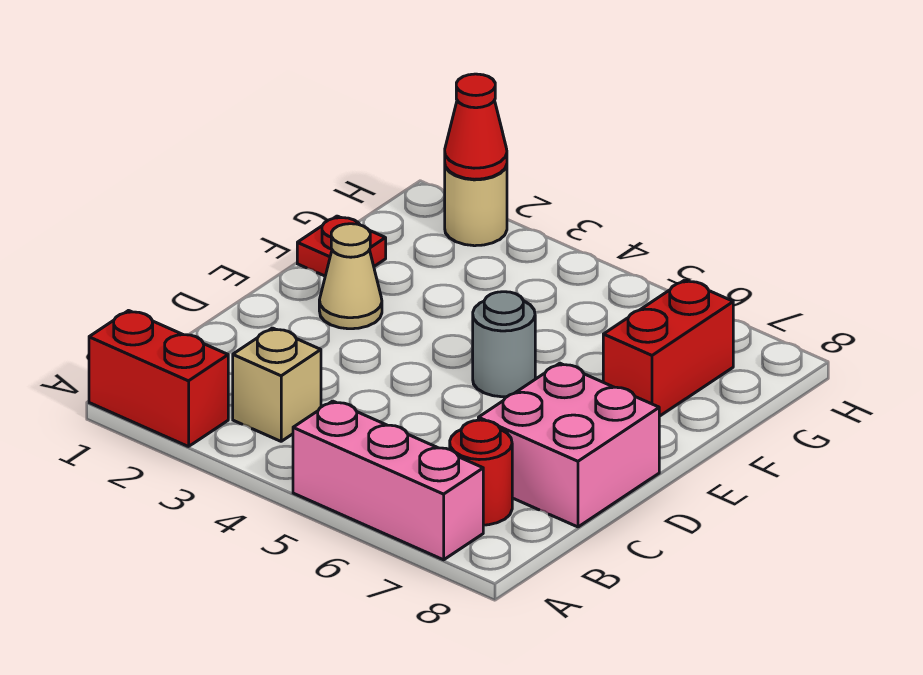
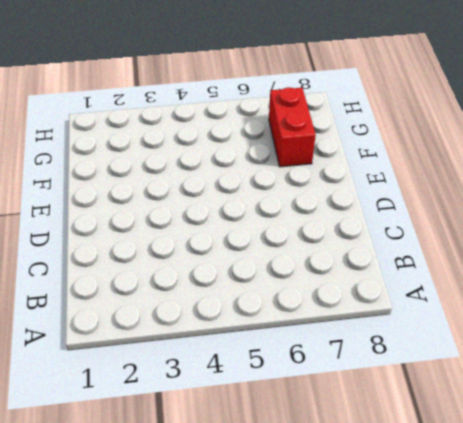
none -> red brick A1:A2 level 1
none -> pink brick A5:A7 level 1

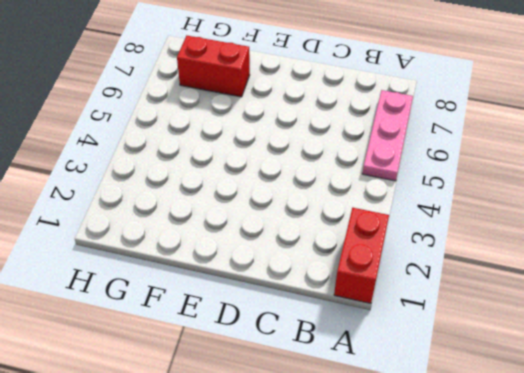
pink plate A5:A7 level 1 -> pink brick A5:A7 level 1
none -> tan brick B3 level 1
none -> red round brick B7 level 1

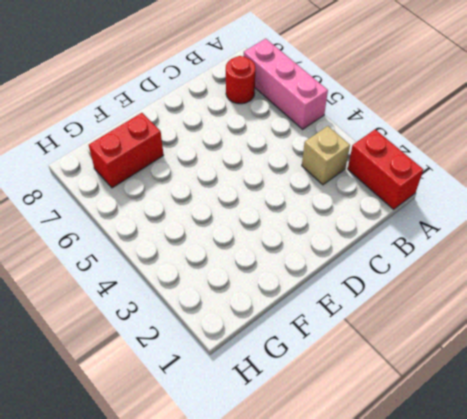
none -> pink brick C7:D8 level 1
none -> tan cone E2 level 1

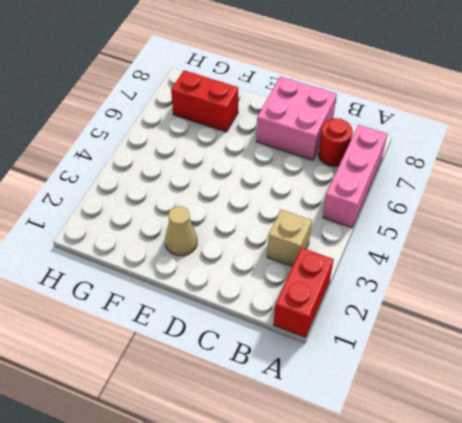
none -> grey round brick E5 level 1
none -> red plate F1 level 1

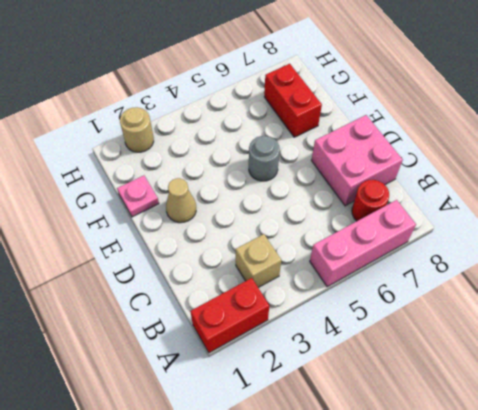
pink plate F1 level 1 -> red plate F1 level 1
none -> red cone H2 level 2

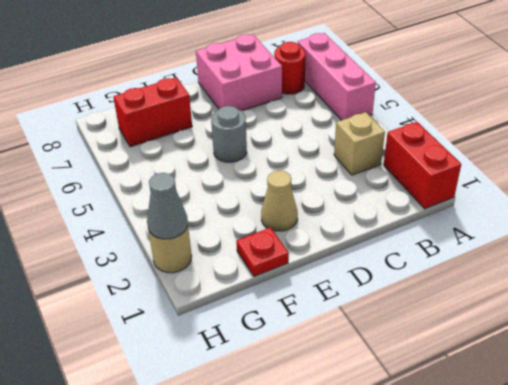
grey cone H2 level 2 -> red cone H2 level 2

